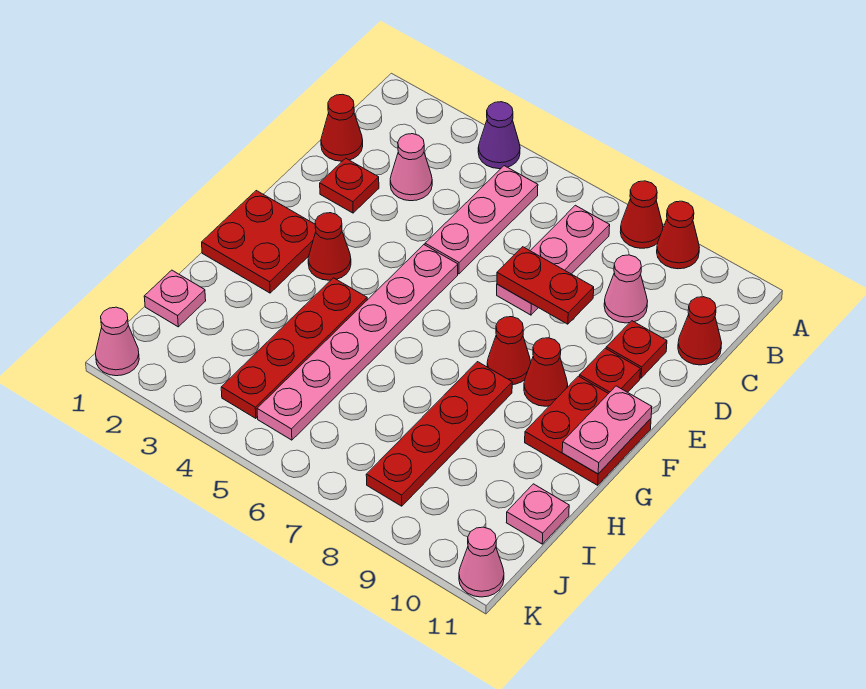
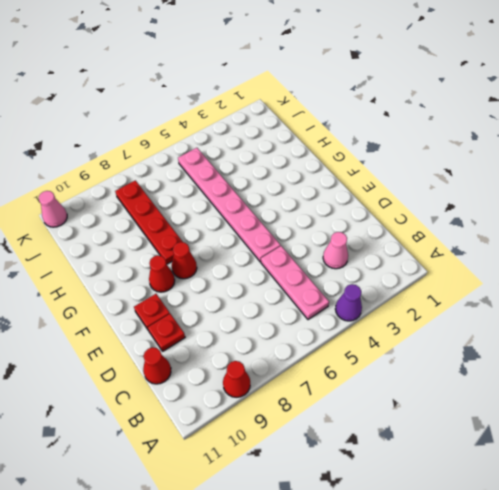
none -> red cone A8 level 1
none -> pink plate B7:D7 level 1
none -> red cone C1 level 1

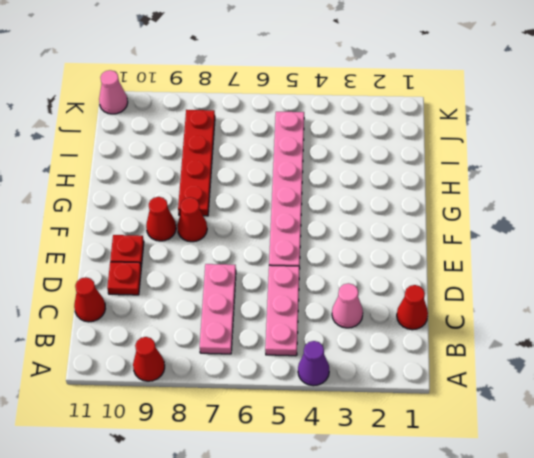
none -> red cone A8 level 1
none -> pink cone C9 level 1
none -> red plate D2 level 1

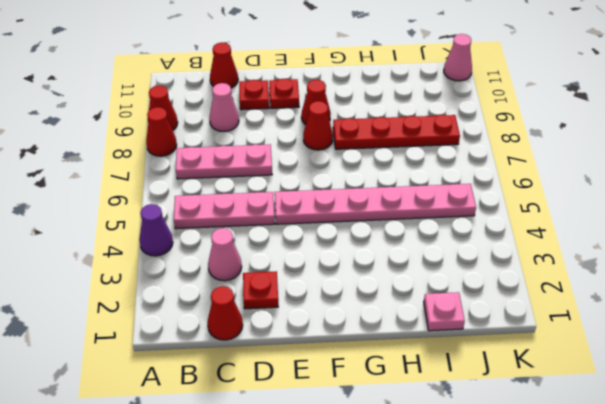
none -> red plate F1:G2 level 1
none -> red cone F3 level 1
none -> red plate F10:G11 level 1

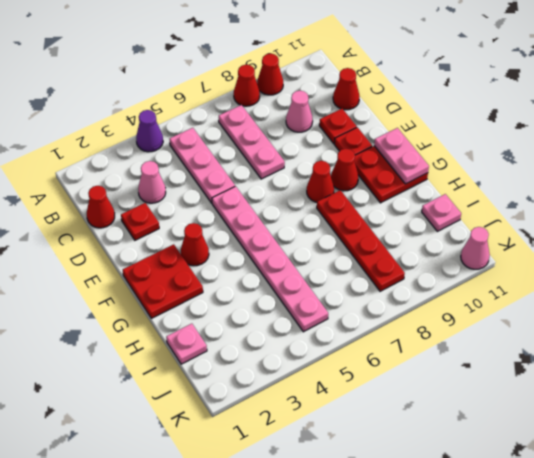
none -> red plate G4:J4 level 1
none -> pink cone K1 level 1
none -> red plate D7:D8 level 2

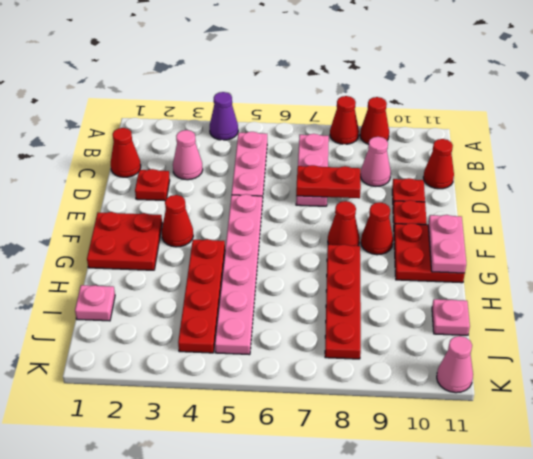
none -> pink cone K1 level 1

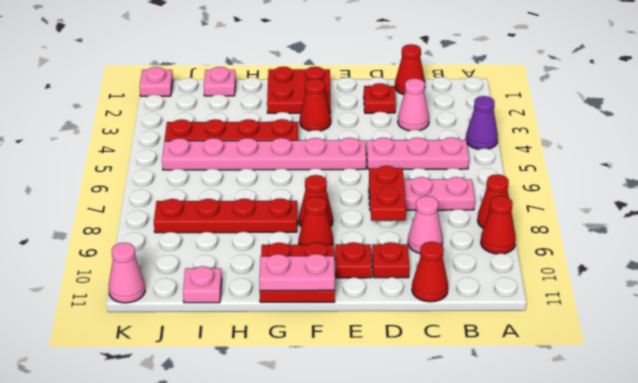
pink plate K1 level 1 -> pink cone K1 level 1

